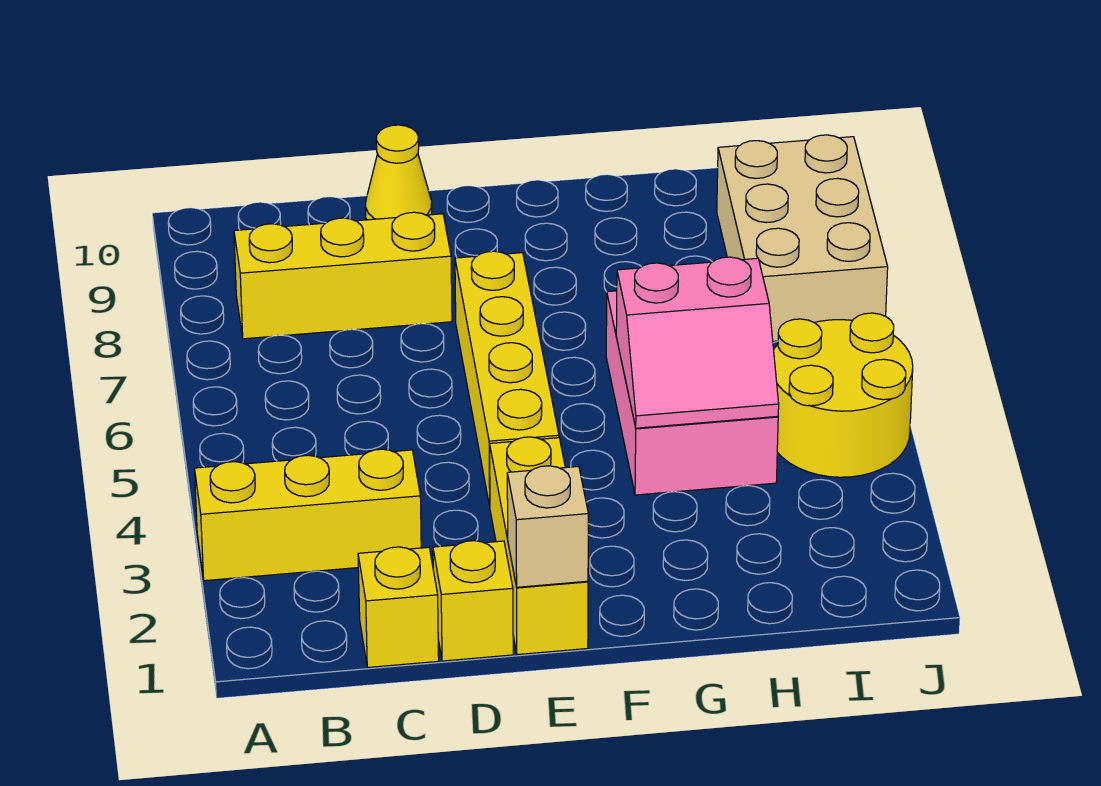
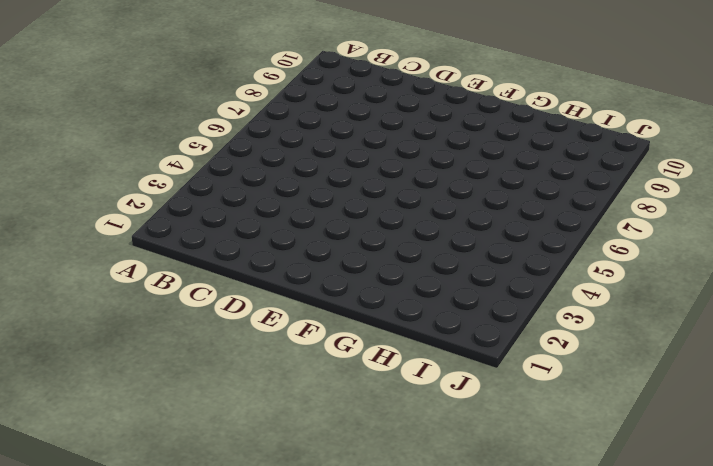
none -> yellow brick A3:C3 level 1
none -> yellow brick B8:D8 level 1
none -> yellow brick C1 level 1

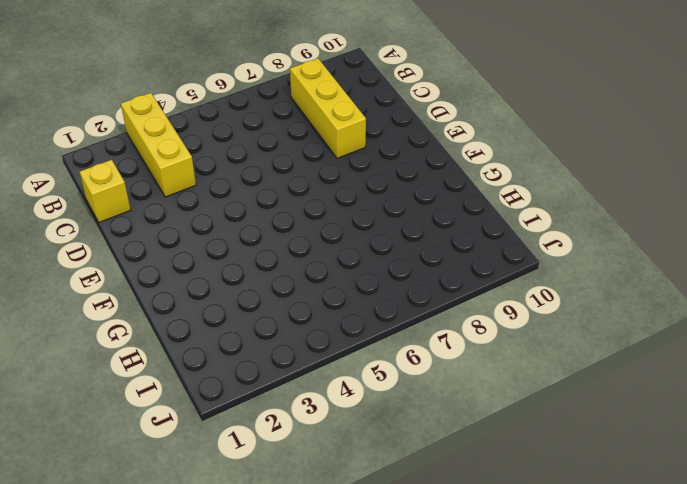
none -> yellow brick D1 level 1
none -> yellow cone D10 level 1
none -> yellow brick E1:E3 level 1

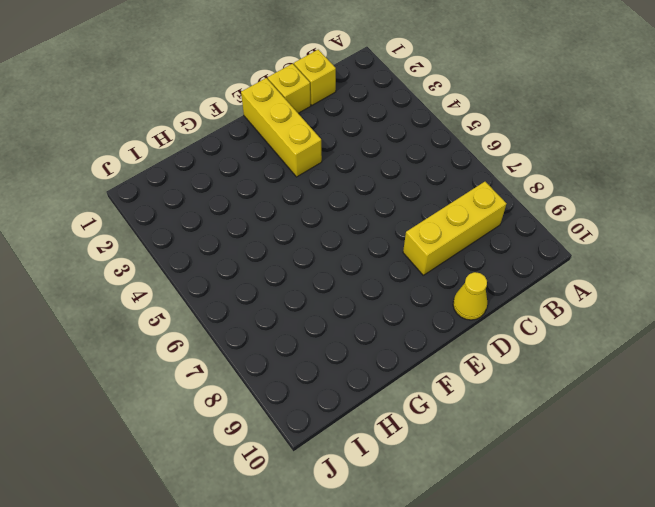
none -> yellow brick A3:C3 level 1
none -> yellow brick E4:E7 level 1
none -> pink brick G4:H6 level 1

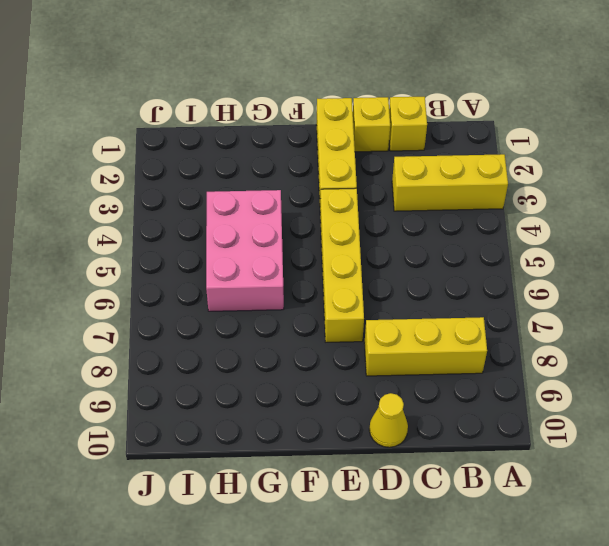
none -> yellow round brick I4:J5 level 1
none -> tan brick I7:J9 level 1
none -> tan brick E1 level 2

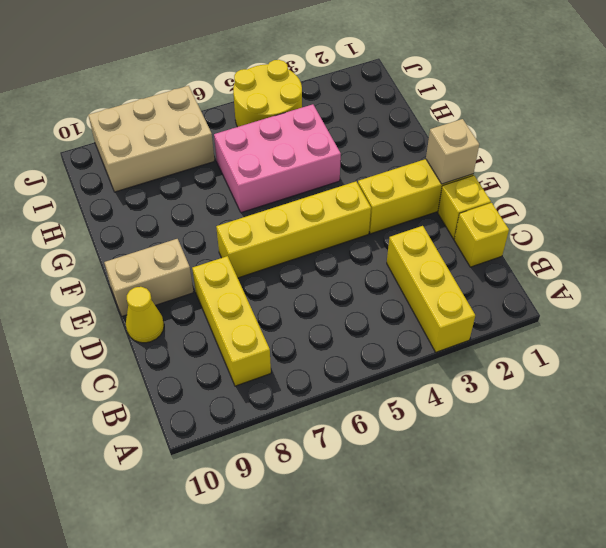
tan brick E9:E10 level 1 -> none
none -> pink slope G4:H5 level 2 top 5

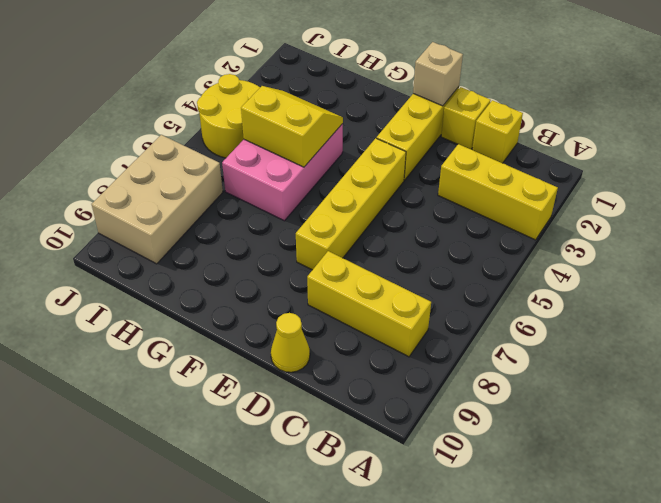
yellow slope G4:H5 level 2 top 5 -> pink slope G4:H5 level 2 top 5

